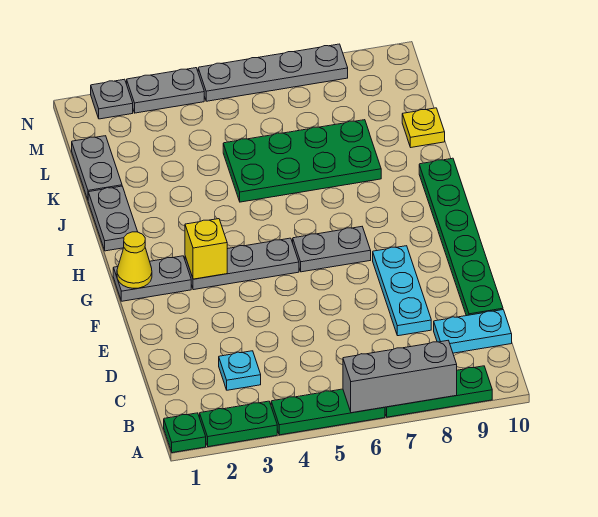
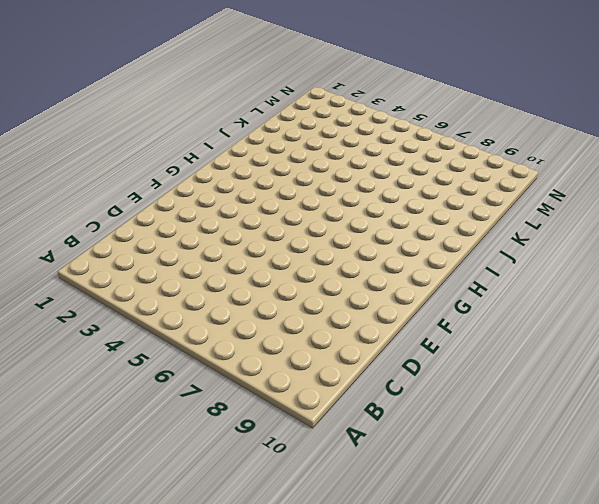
none -> green plate A1 level 1
none -> green plate A2:A3 level 1
none -> green plate A4:A6 level 1

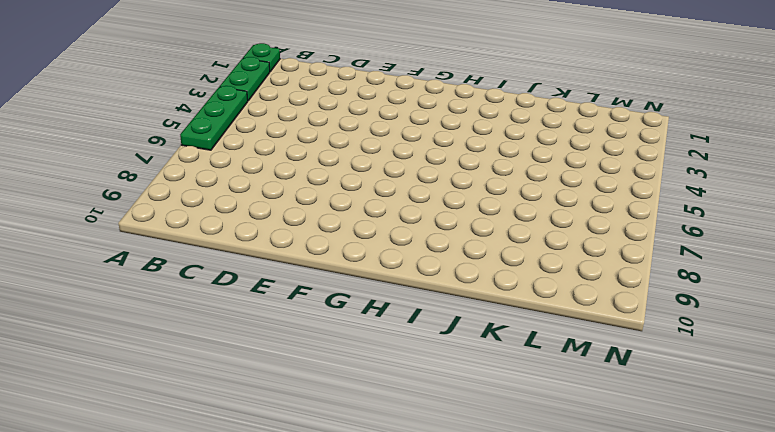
none -> green plate A7:A9 level 1
none -> cyan plate C3 level 1
none -> cyan plate C9:C10 level 1

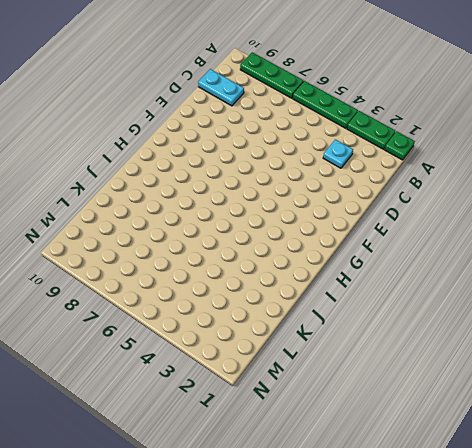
none -> cyan plate D8:F8 level 1
none -> green plate D10:I10 level 1
none -> grey plate G1:G2 level 1

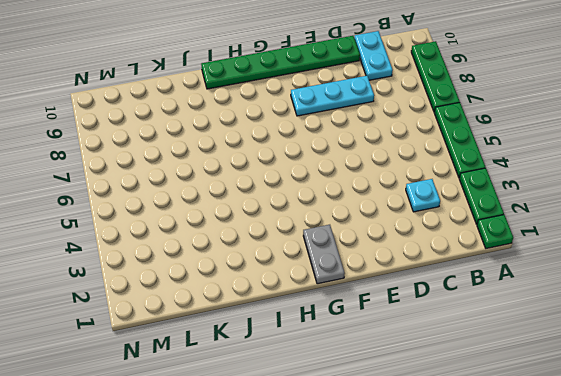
none -> grey plate G3:G5 level 1
none -> grey plate G6:G7 level 1
none -> grey plate I1:J1 level 1

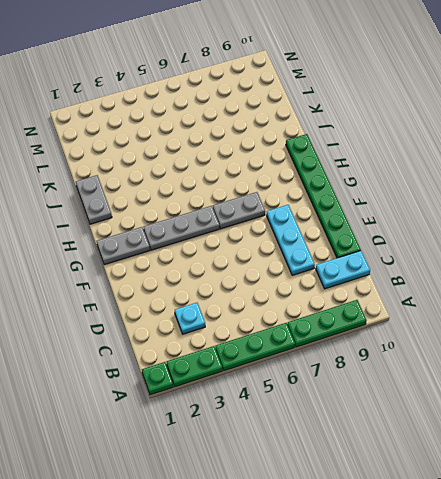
none -> green plate J5:K8 level 1
none -> grey plate K1:L1 level 1
none -> yellow plate K10 level 1

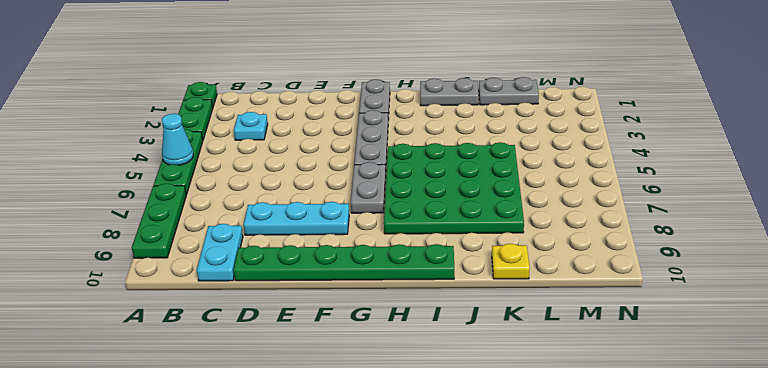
cyan cone A5 level 2 -> none
green plate H5:K8 level 1 -> green plate J5:K8 level 1
none -> grey plate N2 level 1
none -> grey plate N3:N4 level 1
none -> grey plate N5:N8 level 1

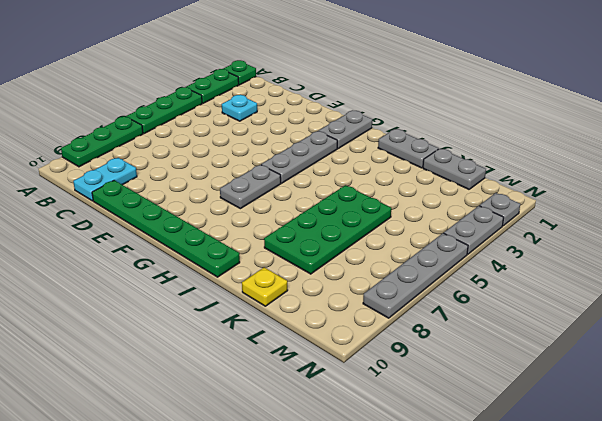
none -> cyan plate D8:F8 level 1
none -> grey brick A6:A8 level 2
none -> yellow cone G1 level 2

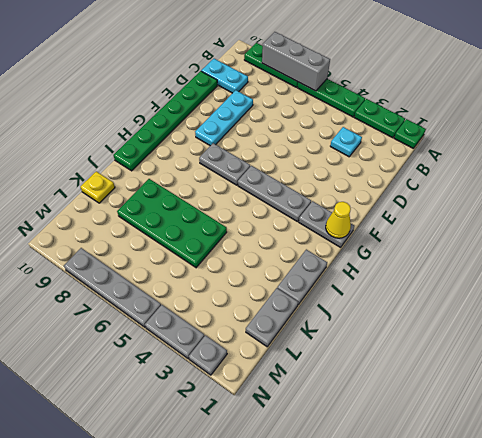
none -> yellow brick G3 level 2

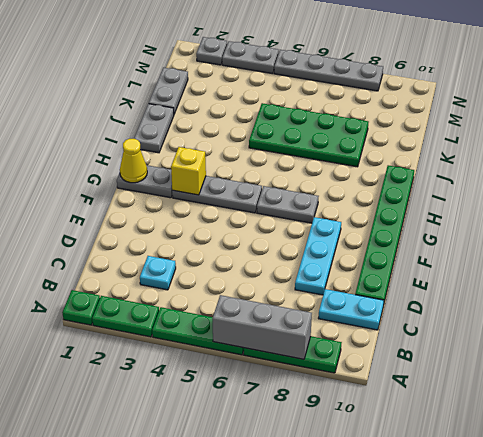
none -> yellow plate K10 level 1

